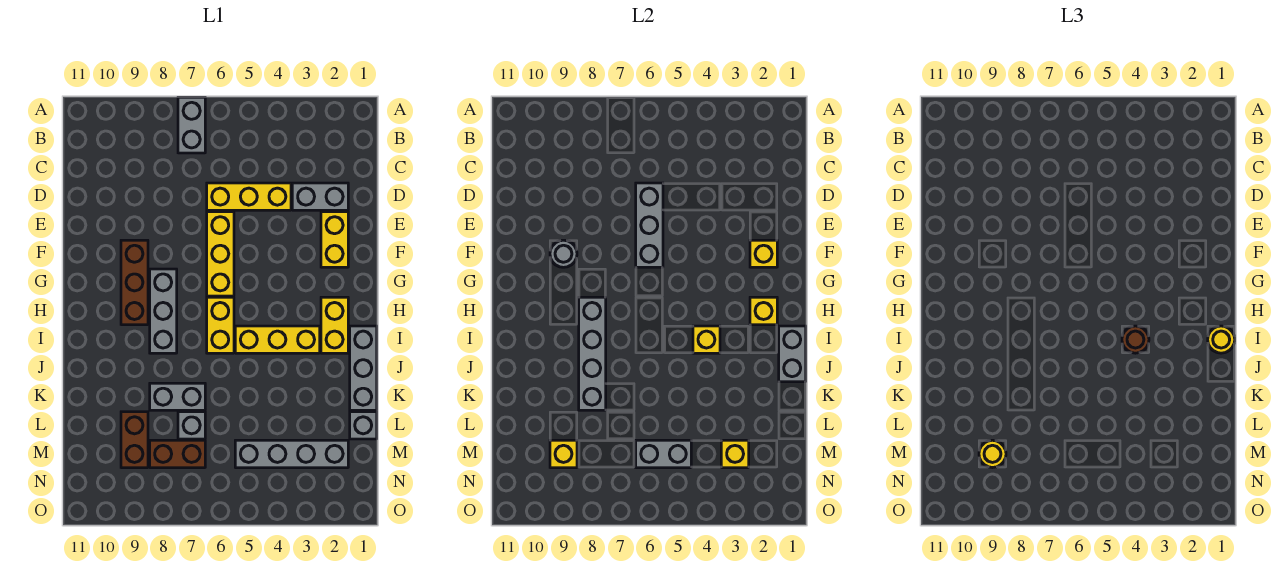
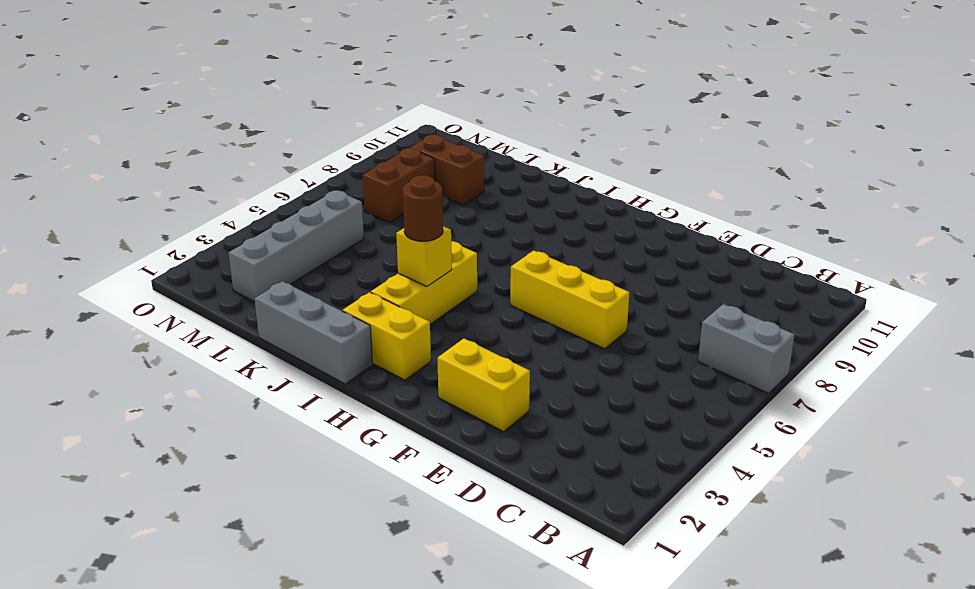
none -> grey brick D2:D3 level 1
none -> yellow brick D4:D6 level 1
none -> brown brick F9:H9 level 1
none -> grey brick G8:I8 level 1

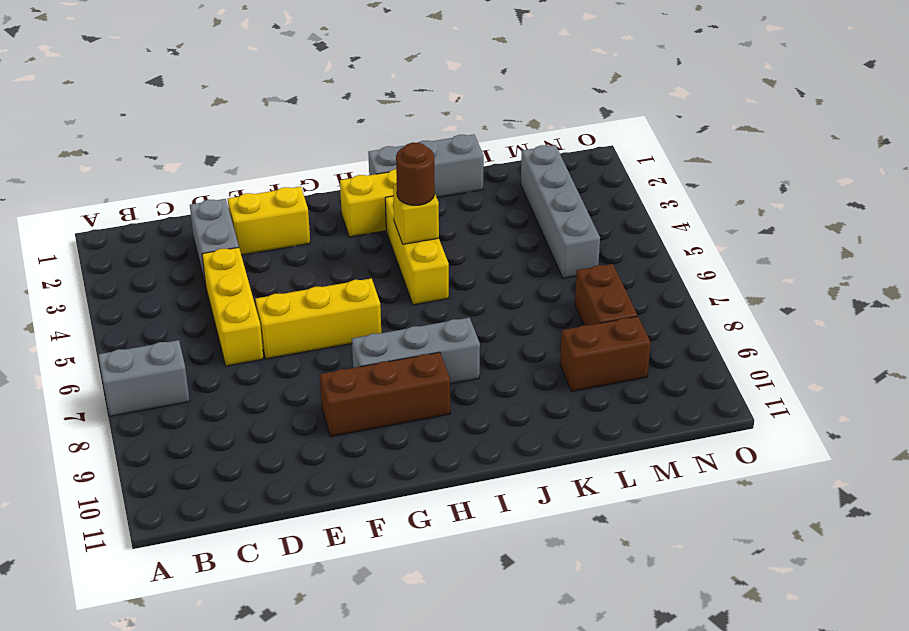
none -> yellow brick H6:I6 level 1
none -> grey brick K7:K8 level 1
none -> grey brick L1 level 1
none -> grey brick L7 level 1

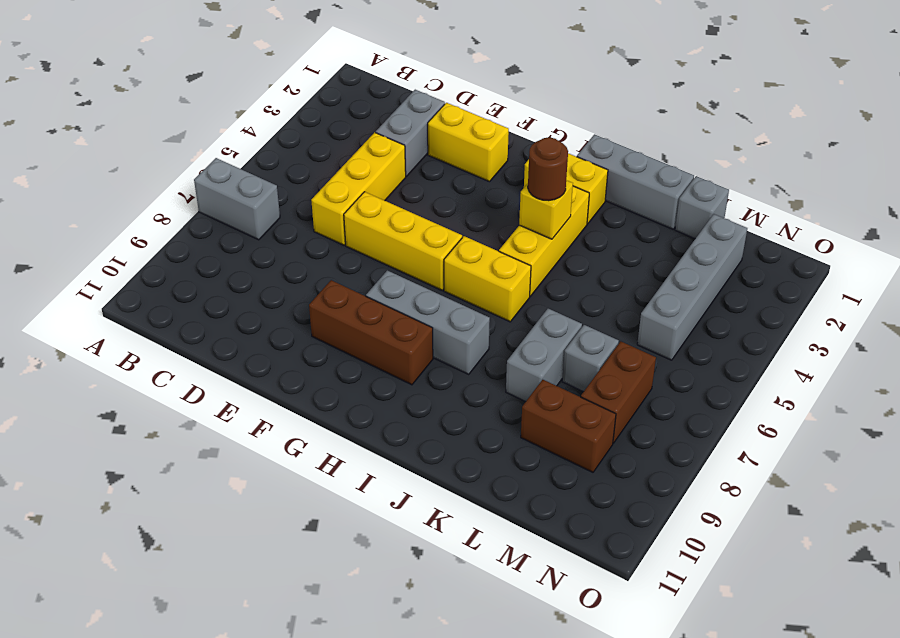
none -> grey brick D6:F6 level 2
none -> yellow brick F2 level 2
none -> grey round brick F9 level 2
none -> yellow brick H2 level 2

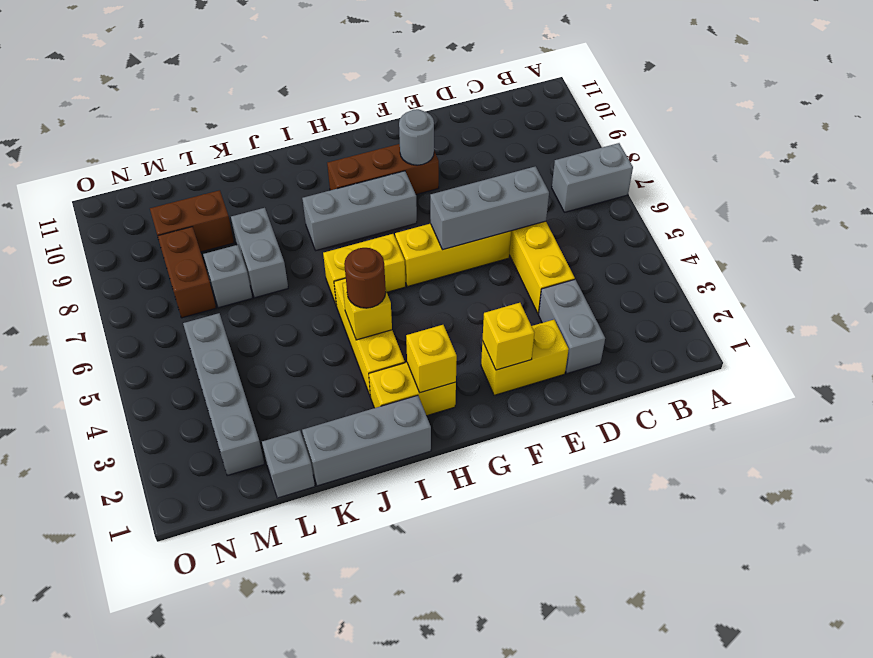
none -> grey brick H8:K8 level 2
none -> grey brick I1:J1 level 2
none -> yellow brick M3 level 2
none -> grey brick M5:M6 level 2

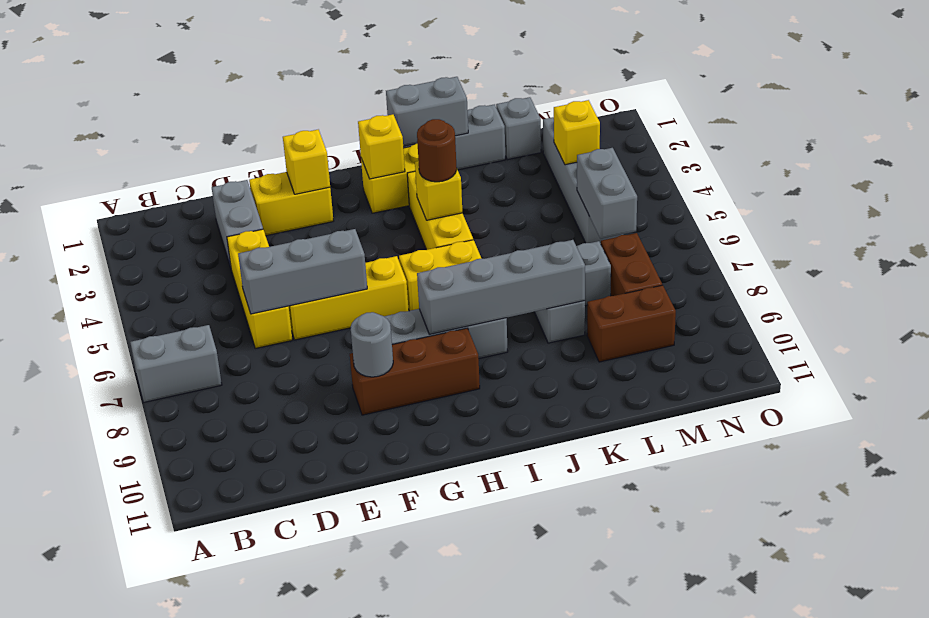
none -> yellow brick M9 level 2
none -> yellow round brick I1 level 3
none -> yellow round brick M9 level 3

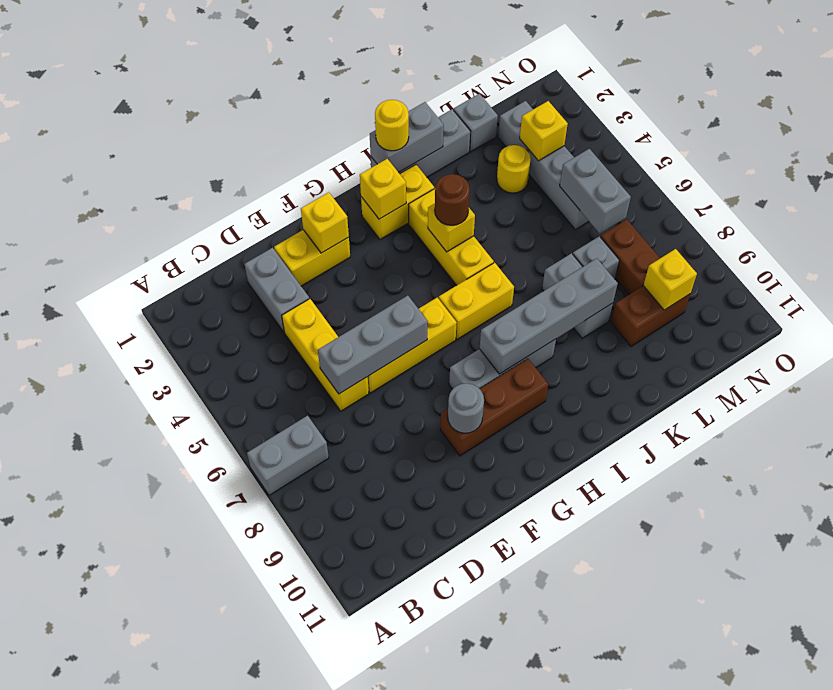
yellow round brick L3 level 1 -> yellow round brick M9 level 3

